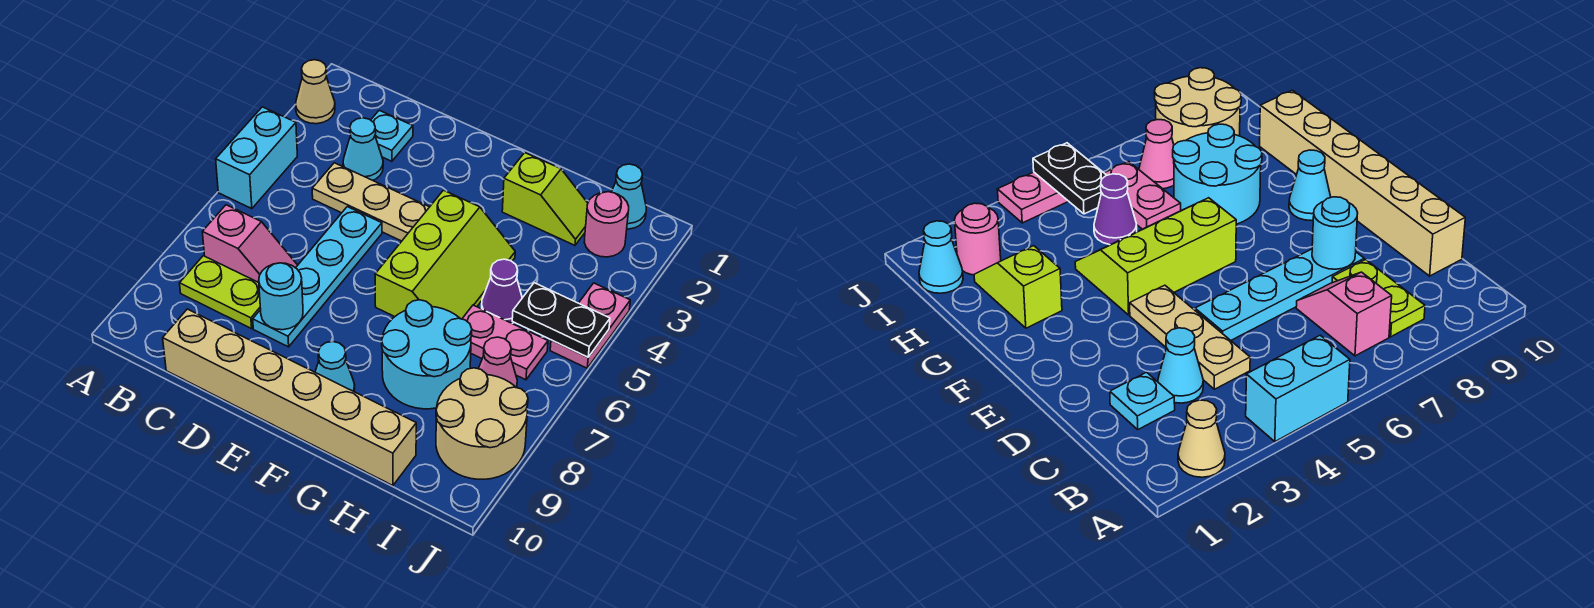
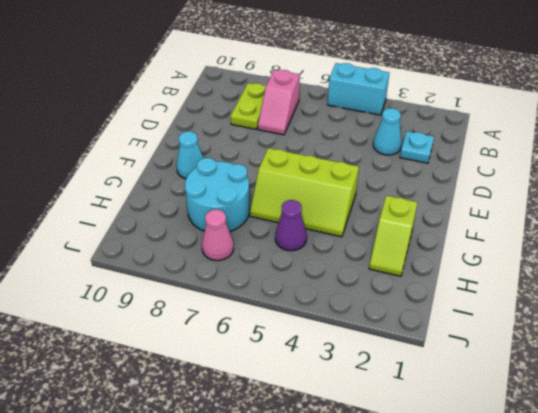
none -> tan cone A2 level 1
none -> tan plate C4:E4 level 1
none -> tan brick C10:H10 level 1

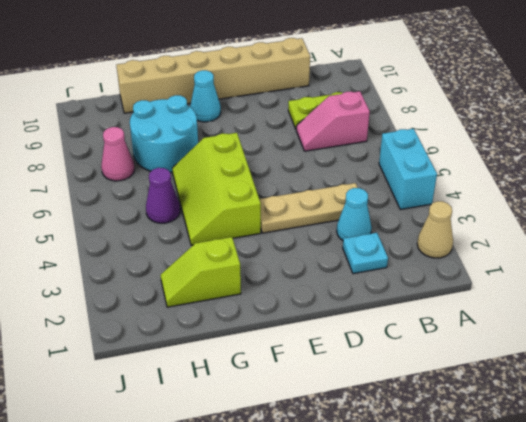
none -> cyan plate D5:D8 level 1
none -> pink plate H6:I6 level 1
none -> cyan cone I1 level 1

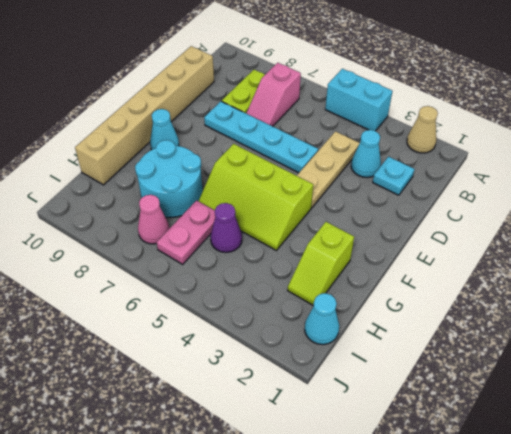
none -> pink round brick I2 level 1
none -> tan round brick I8:J9 level 1
none -> pink plate J4:J5 level 1

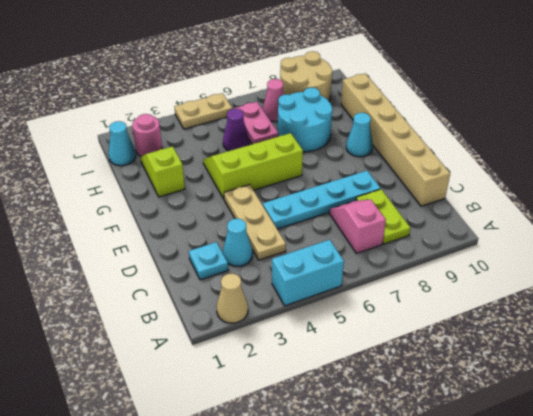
tan plate J4:J5 level 1 -> pink plate J4:J5 level 1
none -> cyan round brick D8 level 2
none -> black plate I5:J5 level 2

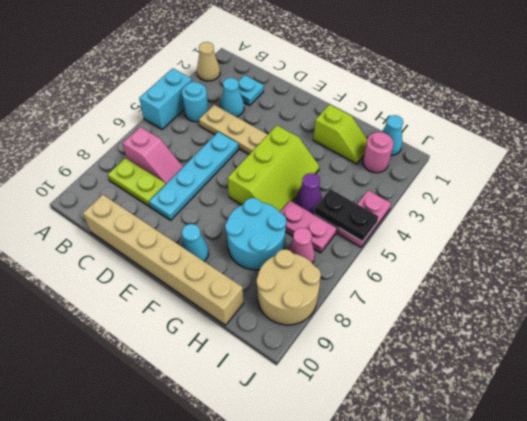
cyan round brick B4 level 1 -> cyan round brick D8 level 2

